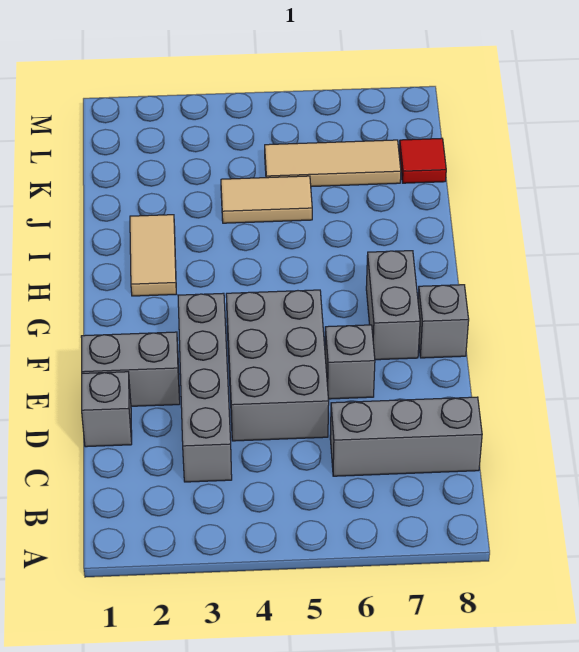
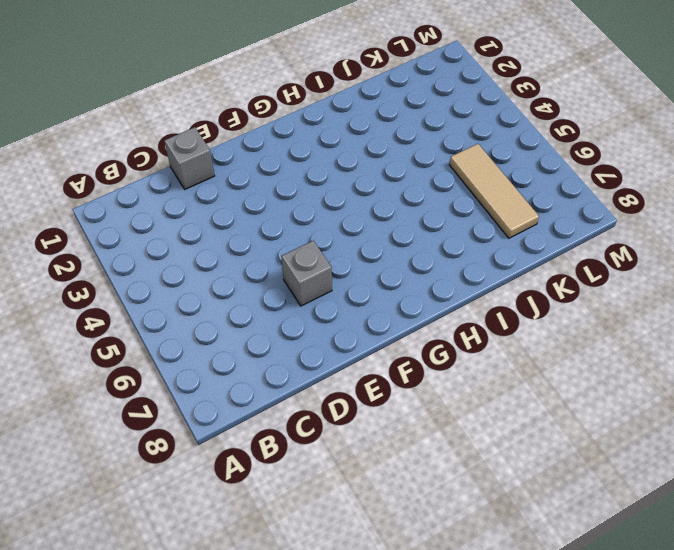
none -> grey brick C3:F3 level 1
none -> grey brick C6:C8 level 1
none -> grey brick D4:F5 level 1

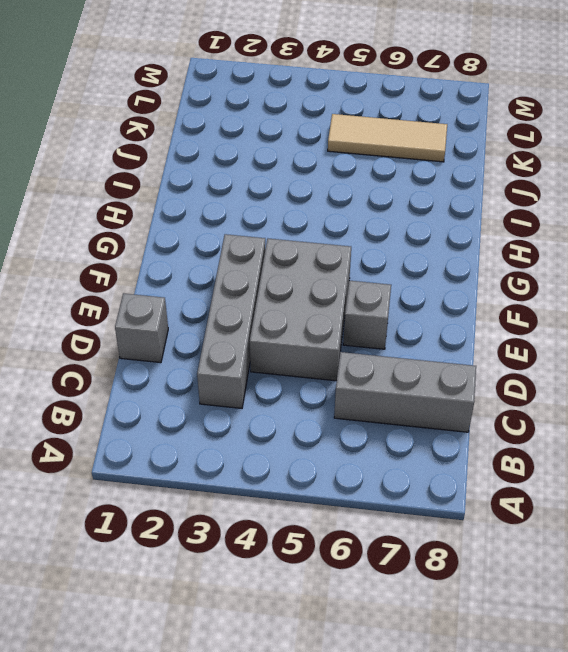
none -> grey brick E1:E2 level 1
none -> grey brick F7:G7 level 1
none -> grey brick F8 level 1

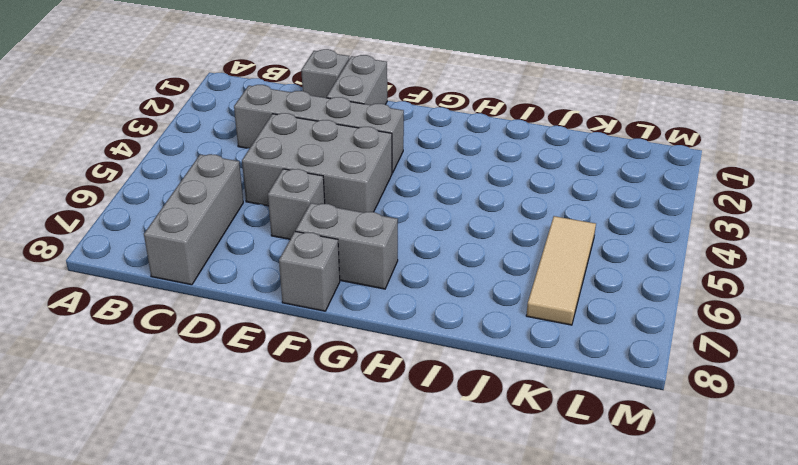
none -> tan tile H2:I2 level 1
none -> tan tile J4:J5 level 1
none -> red tile K8 level 1

